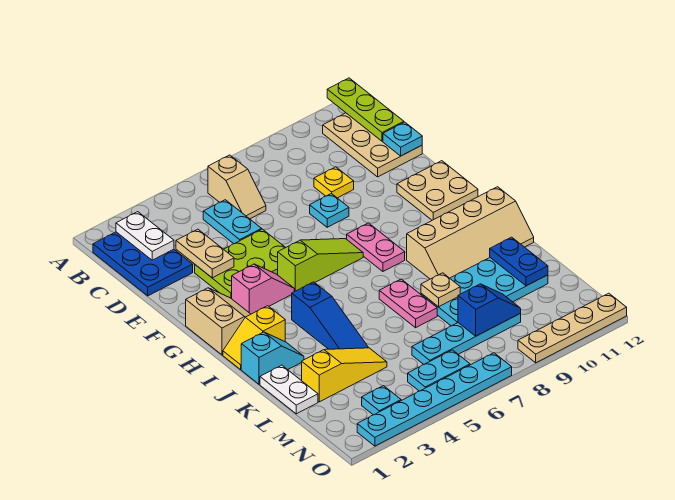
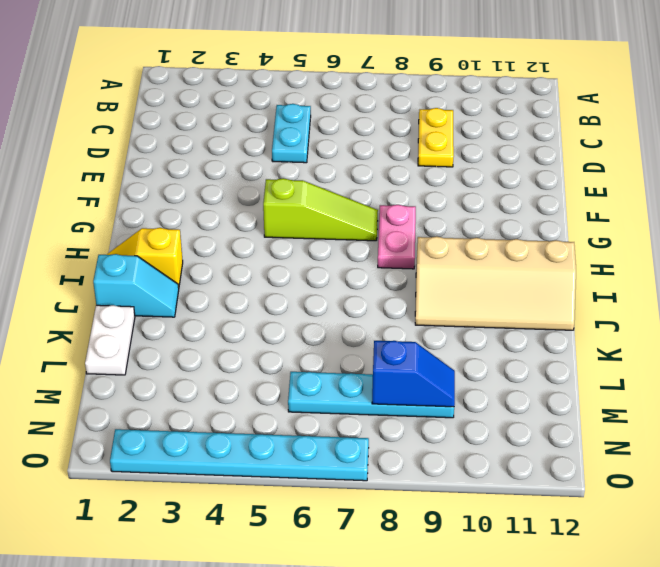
yellow plate C9:D9 level 1 -> yellow plate D9 level 1
none -> blue plate B1:D2 level 1
none -> tan slope B6:C6 level 1 top B
none -> tan plate B11:D12 level 1
none -> lime plate E3:F5 level 1

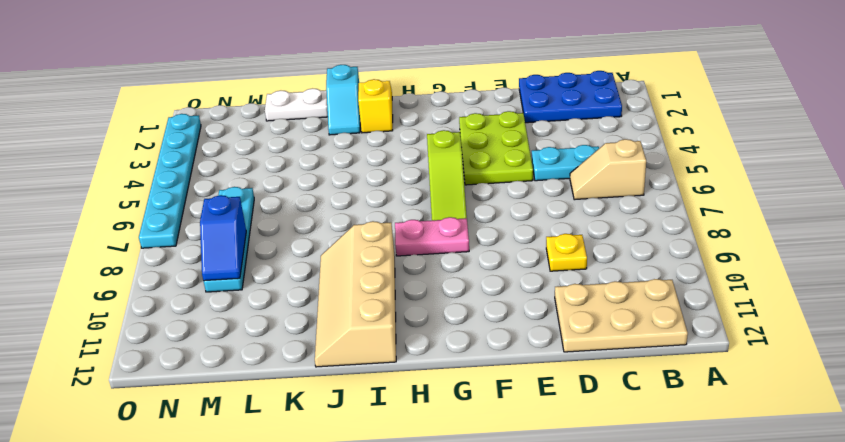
none -> cyan plate E8 level 1
none -> tan plate F11:G12 level 1
none -> tan slope G1:H2 level 1 top 1
none -> pink slope G3:G4 level 1 top 3

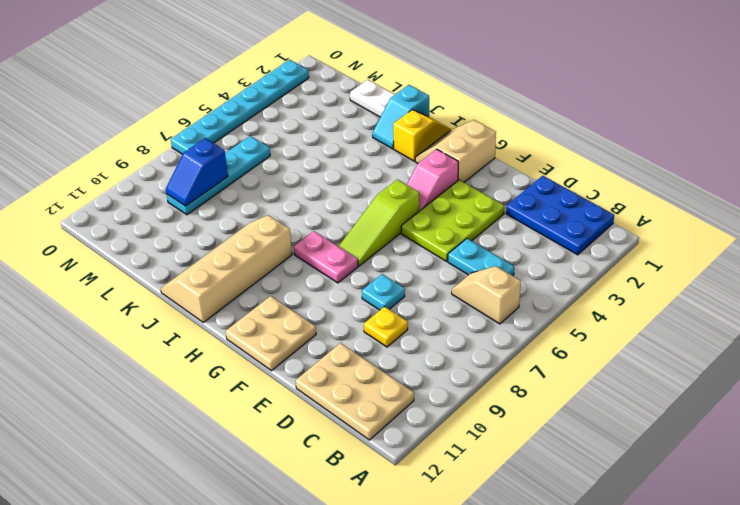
tan slope G1:H2 level 1 top G -> tan slope G1:H2 level 1 top 1
none -> blue slope I4:K4 level 1 top I
none -> pink plate J7:K7 level 1
none -> cyan plate K8:L11 level 1
none -> yellow slope L2:L4 level 1 top 2

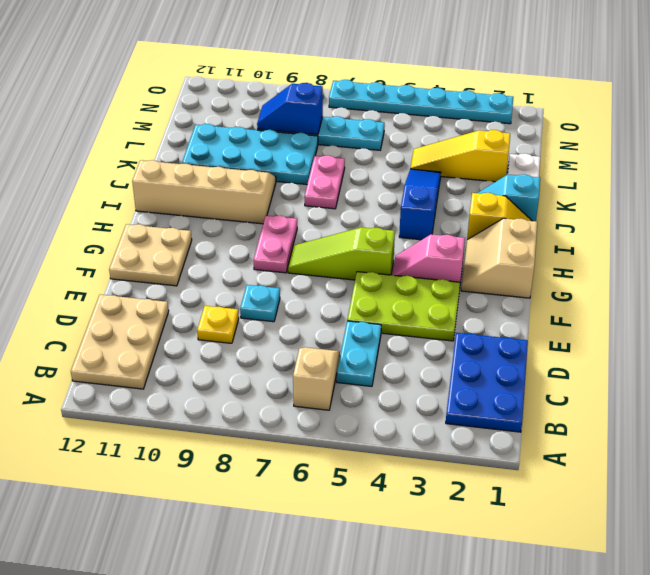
none -> cyan plate N3 level 1
none -> cyan plate N5:N6 level 1
none -> tan plate O9:O12 level 1
none -> lime plate A12:C12 level 2

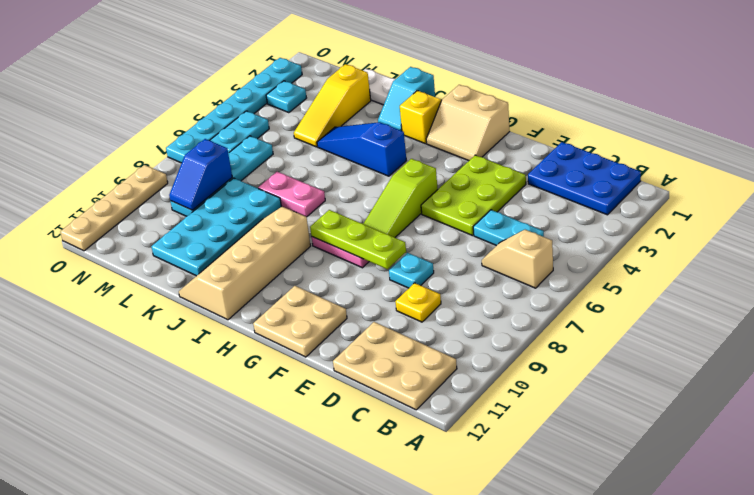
lime plate F8:H8 level 2 -> lime plate A12:C12 level 2
none -> pink slope G3:G4 level 1 top 3
none -> white plate B2:C2 level 2
none -> tan plate D3:E3 level 2
none -> cyan plate D12 level 2

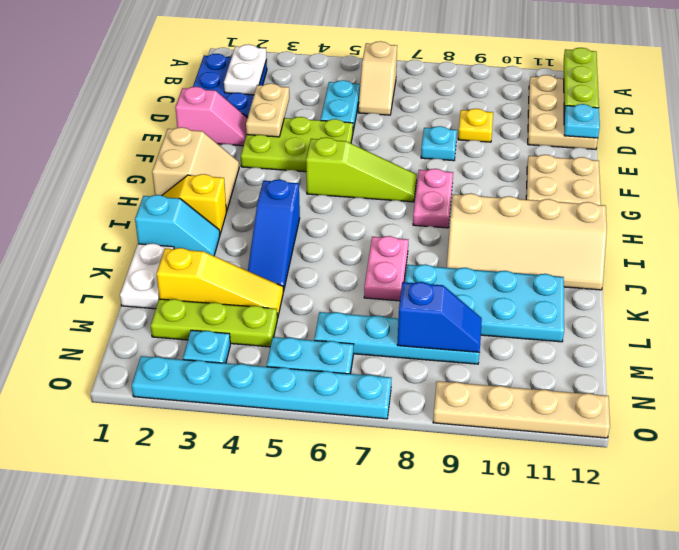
pink slope E1:E2 level 1 top 1 -> pink slope G3:G4 level 1 top 3
lime plate M2:M4 level 1 -> none
none -> tan plate K8 level 2
none -> blue plate K11:L11 level 2

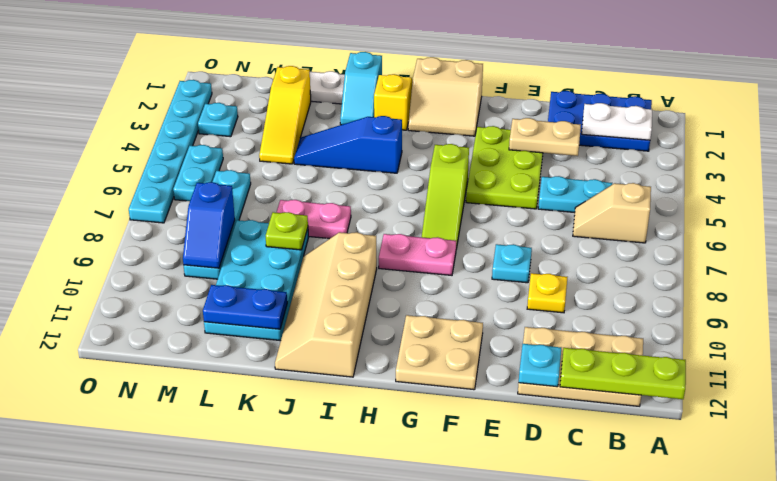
lime plate K8 level 2 -> tan plate K8 level 2
none -> pink slope G3:G4 level 1 top 3
none -> tan plate O9:O12 level 1

